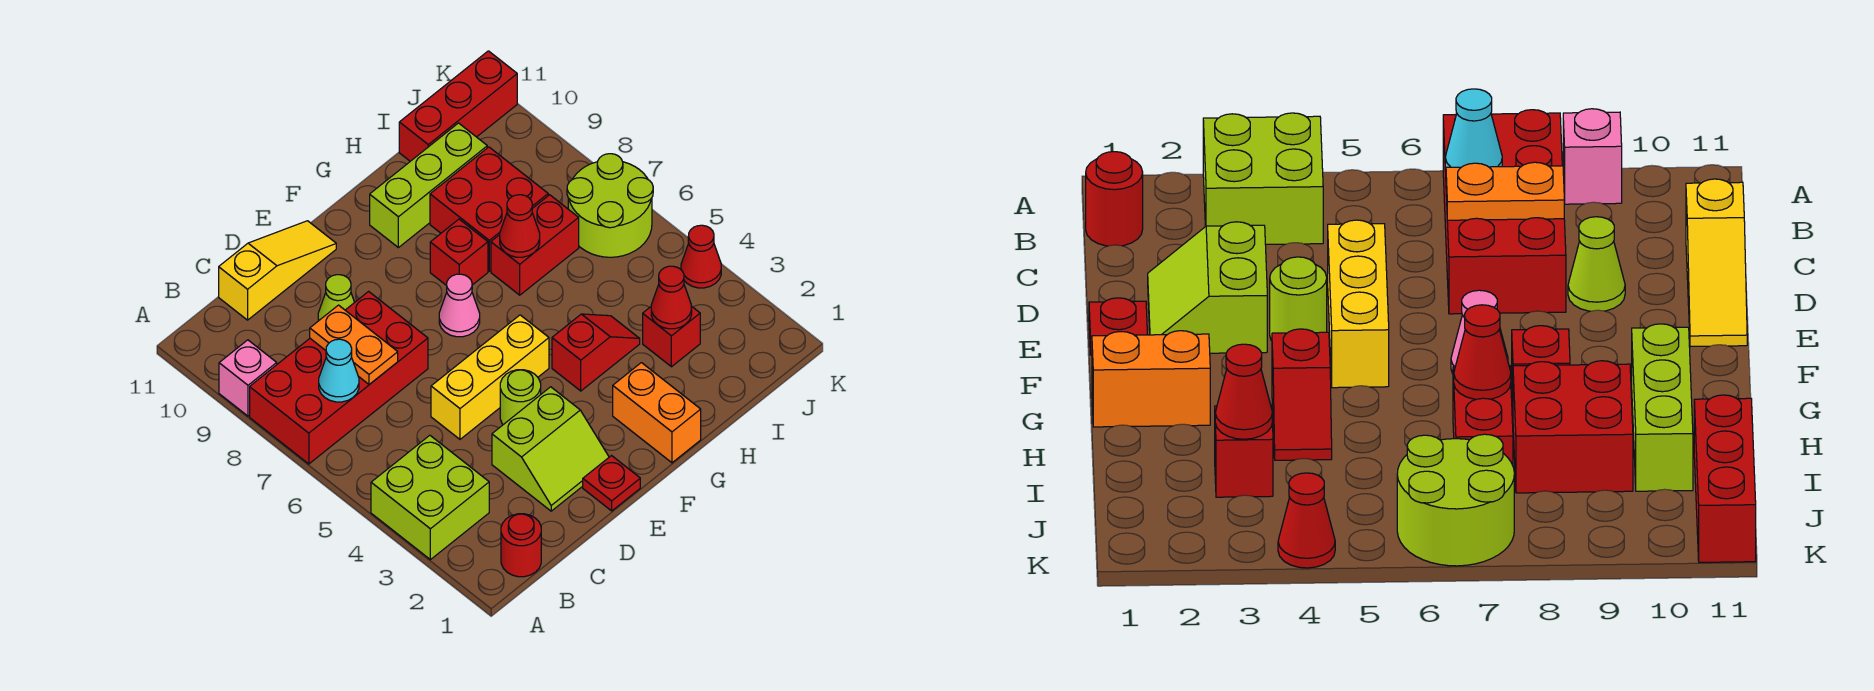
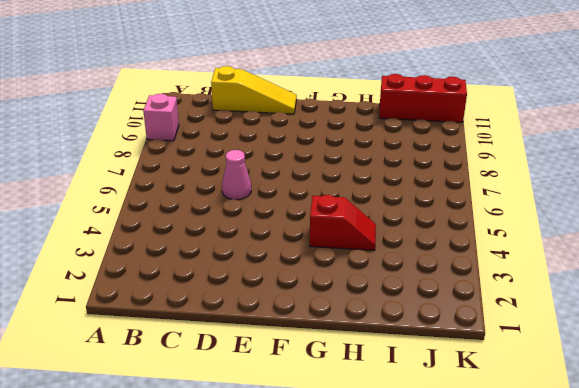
pink cone D6 level 1 -> pink cone F7 level 1
none -> lime brick A3:B4 level 1
none -> red brick A7:D8 level 1
none -> red round brick B1 level 1

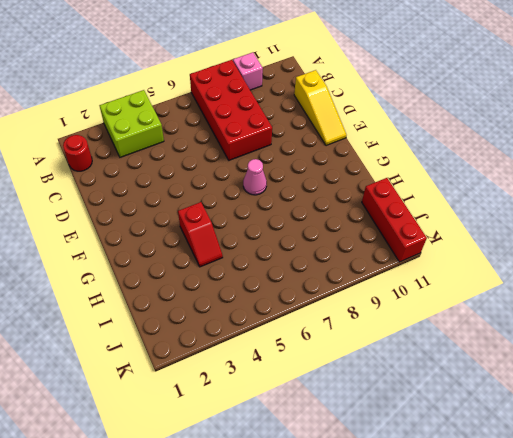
none -> lime slope D2:E3 level 1 top 3
none -> yellow brick D5:F5 level 1
none -> lime cone D9 level 1

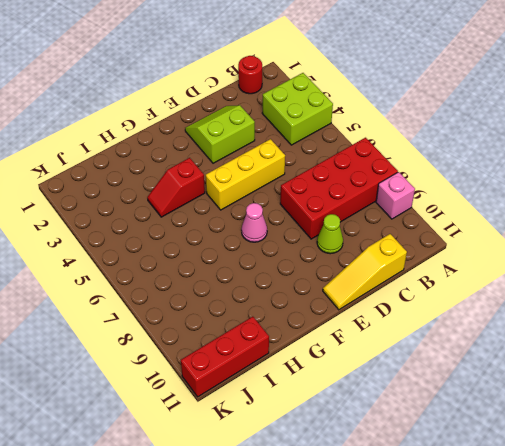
none -> red plate E1 level 1
none -> lime round brick E4 level 1
none -> orange brick G1:G2 level 1

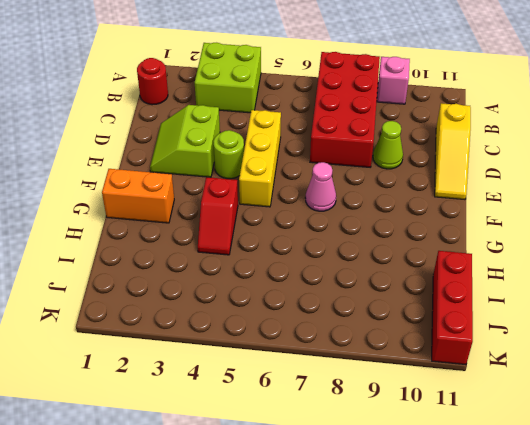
none -> red plate E1 level 1
none -> red brick G8 level 1
none -> lime brick G10:I10 level 1

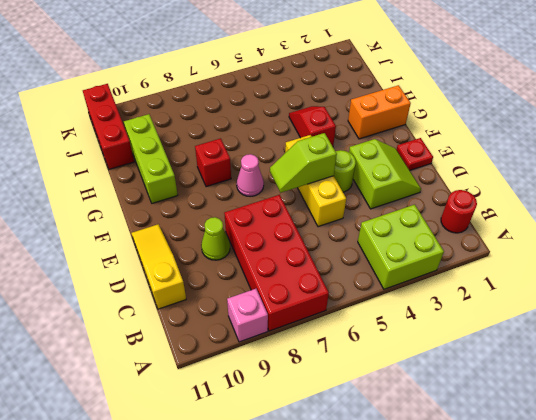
lime slope E5:E6 level 2 top 5 -> none
none -> red brick H7:I7 level 1
none -> red brick H8:I9 level 1
none -> red brick I3 level 1

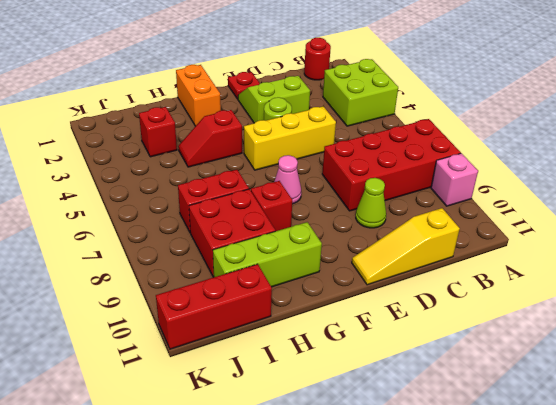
none -> lime round brick J6:K7 level 1
none -> red cone K4 level 1
none -> cyan cone B7 level 2

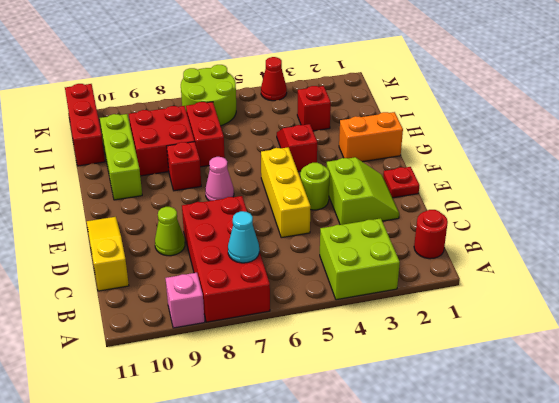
none -> orange plate C7:C8 level 2
none -> red cone H7 level 2
none -> red cone I3 level 2

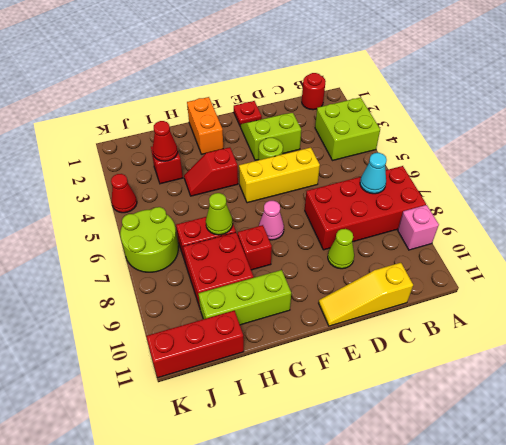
lime cone H7 level 2 -> red cone H7 level 2
none -> orange plate C7:C8 level 2

